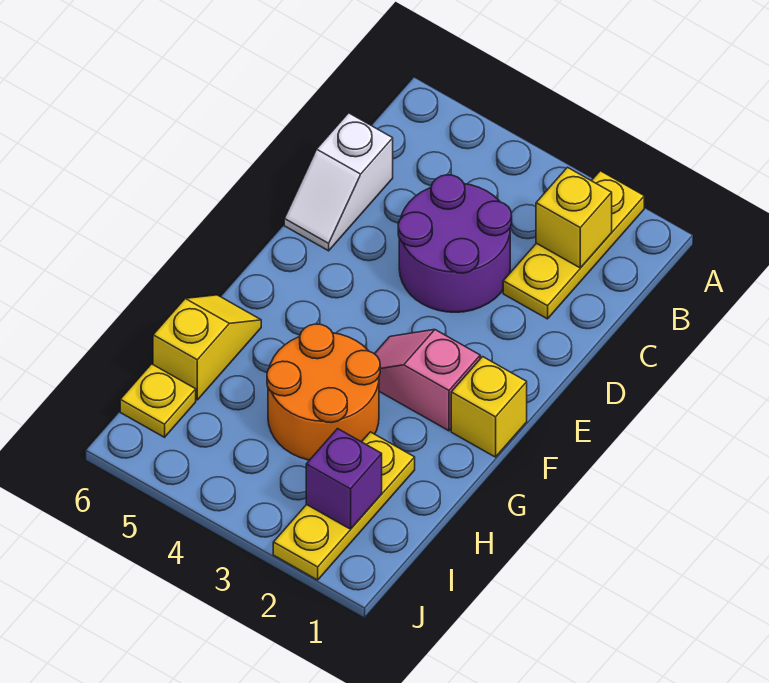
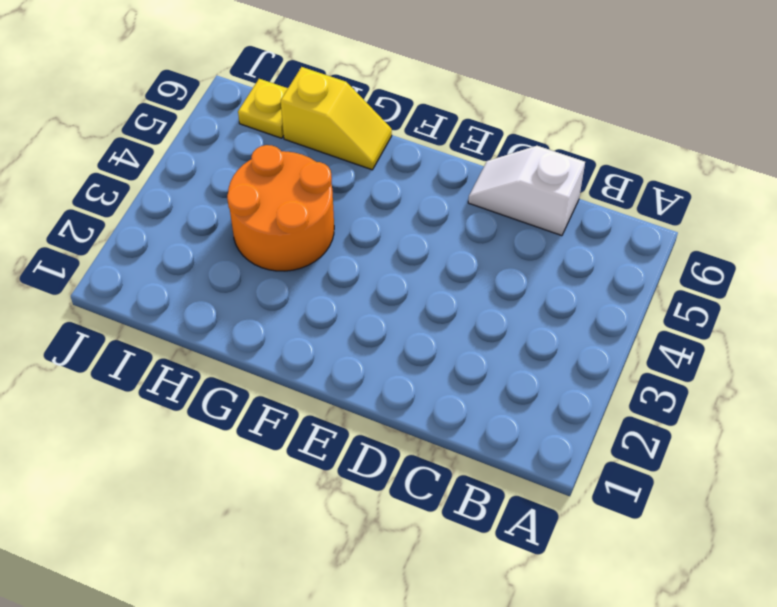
none -> yellow plate A2:C2 level 1
none -> purple round brick C3:D4 level 1

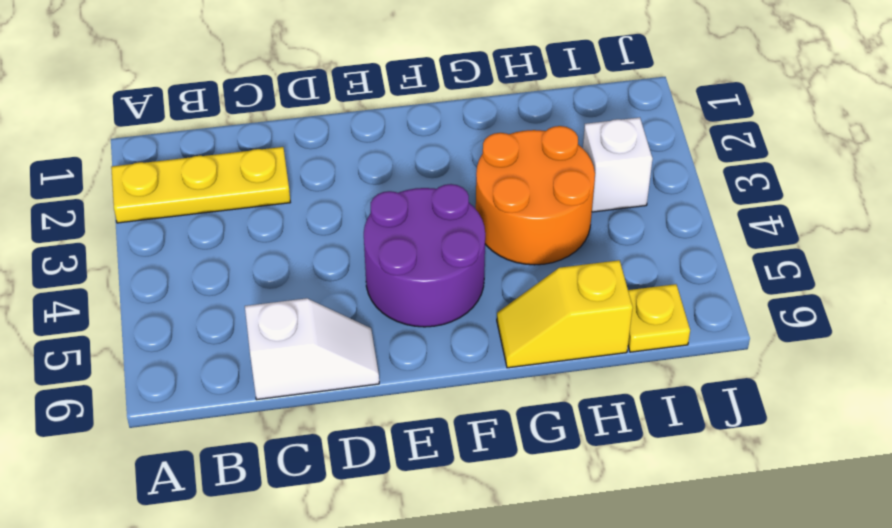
purple round brick E4:F5 level 1 -> purple round brick C3:D4 level 1
white brick I3 level 1 -> none
none -> yellow brick F1 level 1
none -> pink slope F2:F3 level 1 top 2

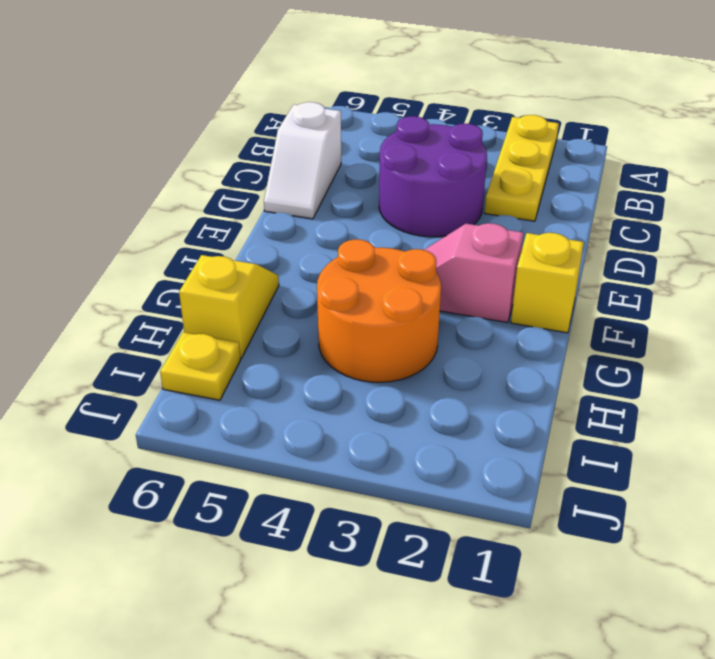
none -> yellow plate H2:J2 level 1
none -> yellow brick B2 level 2

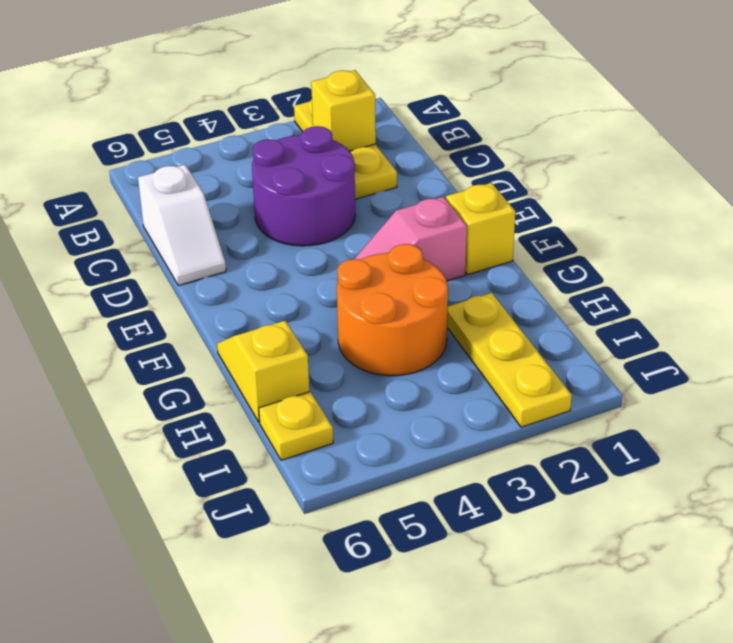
none -> purple brick I2 level 2

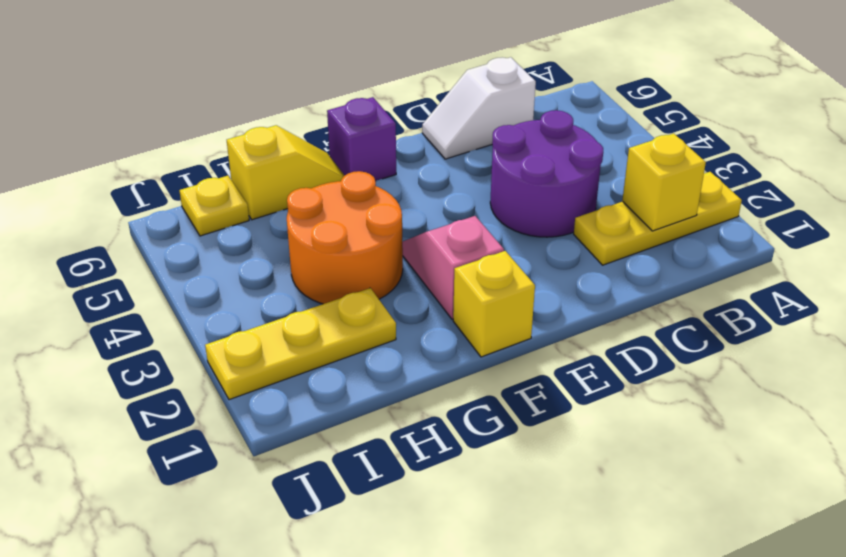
purple brick F6 level 1 -> purple brick I2 level 2

